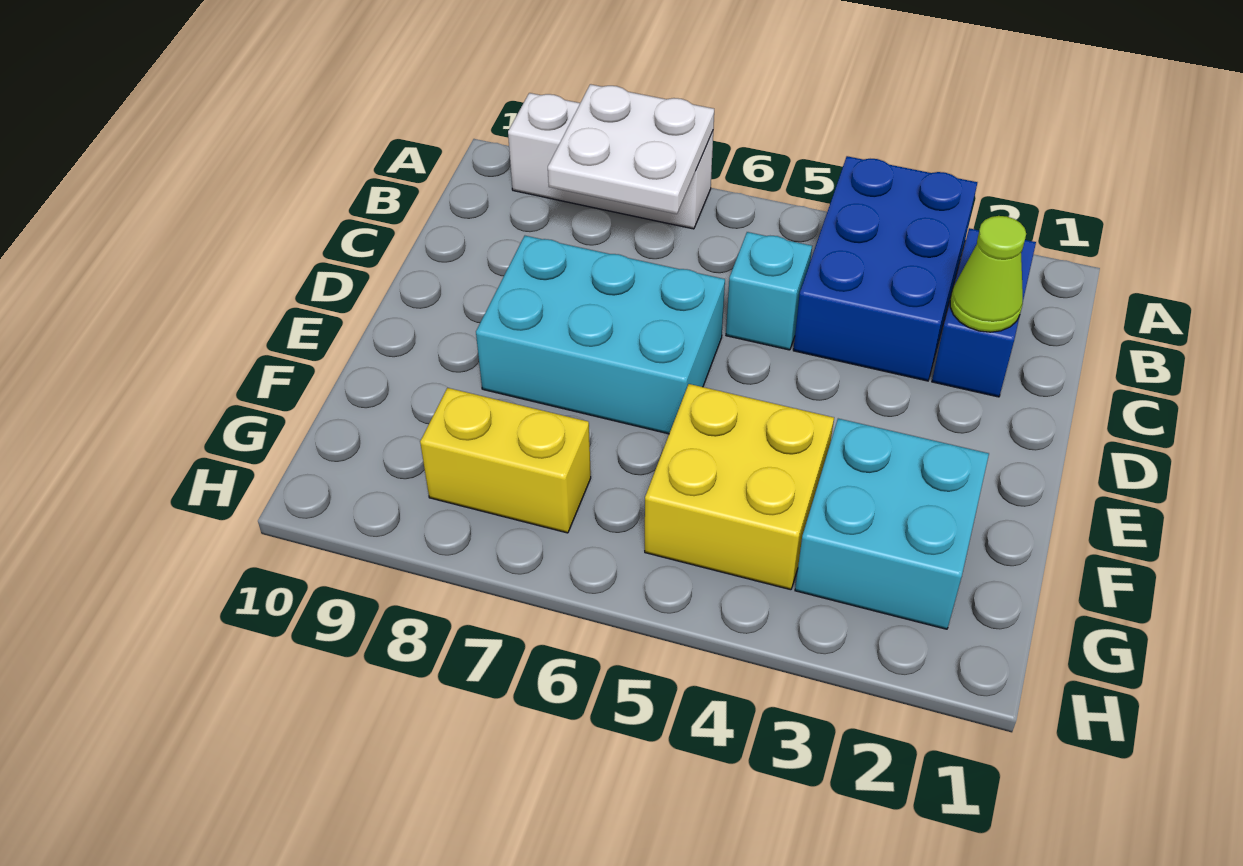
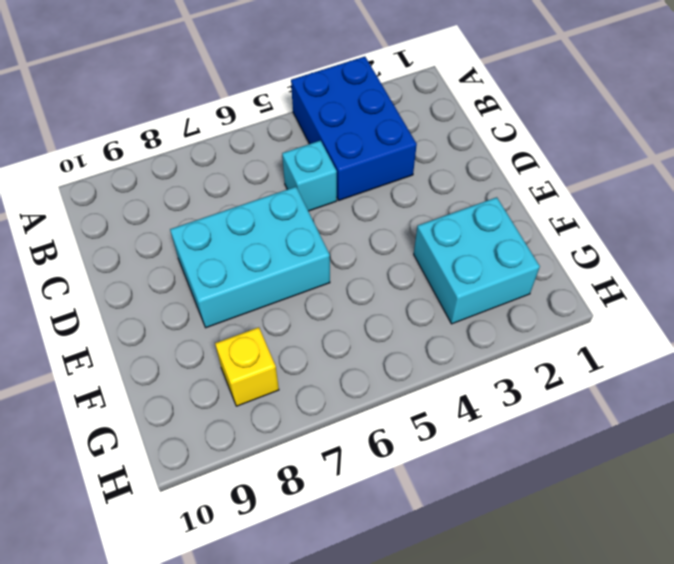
yellow brick G8 level 1 -> yellow brick G7:G8 level 1
none -> white brick A7:A9 level 1
none -> blue brick B2:C2 level 1

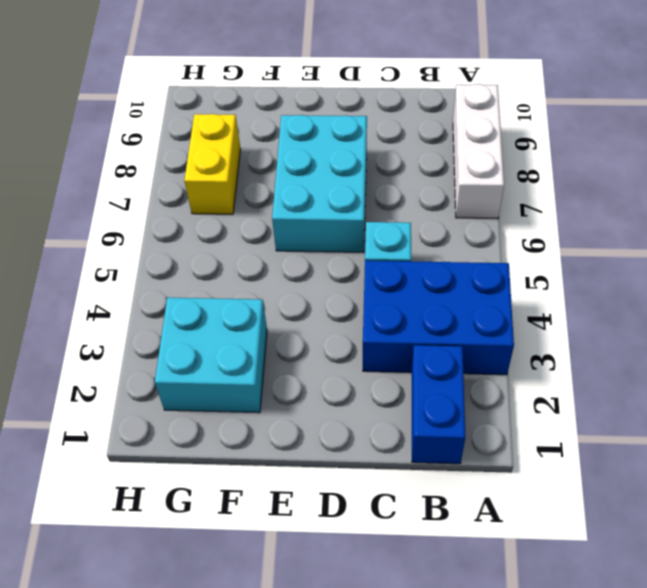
blue brick B1:B2 level 1 -> blue brick B2:C2 level 1
none -> yellow brick F4:G5 level 1
none -> white plate A7:B8 level 2

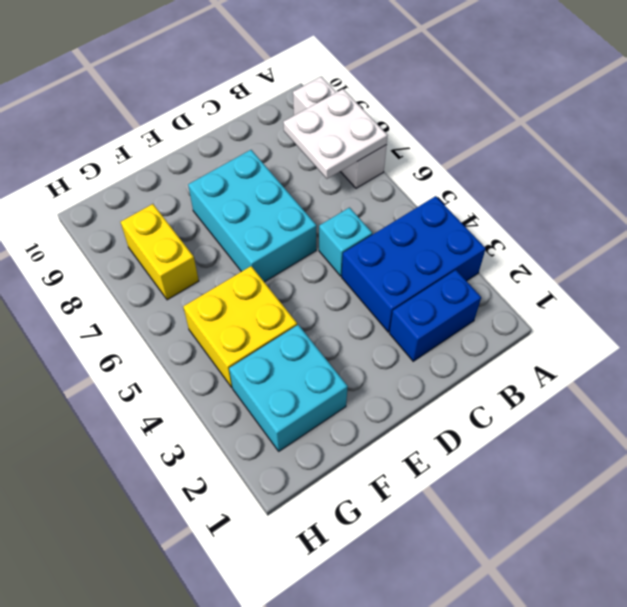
none -> lime cone C2 level 2

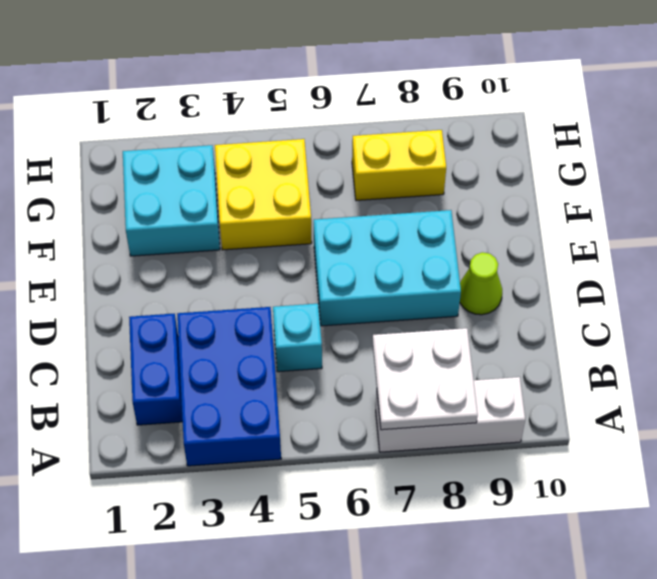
lime cone D9 level 1 -> lime cone C2 level 2

